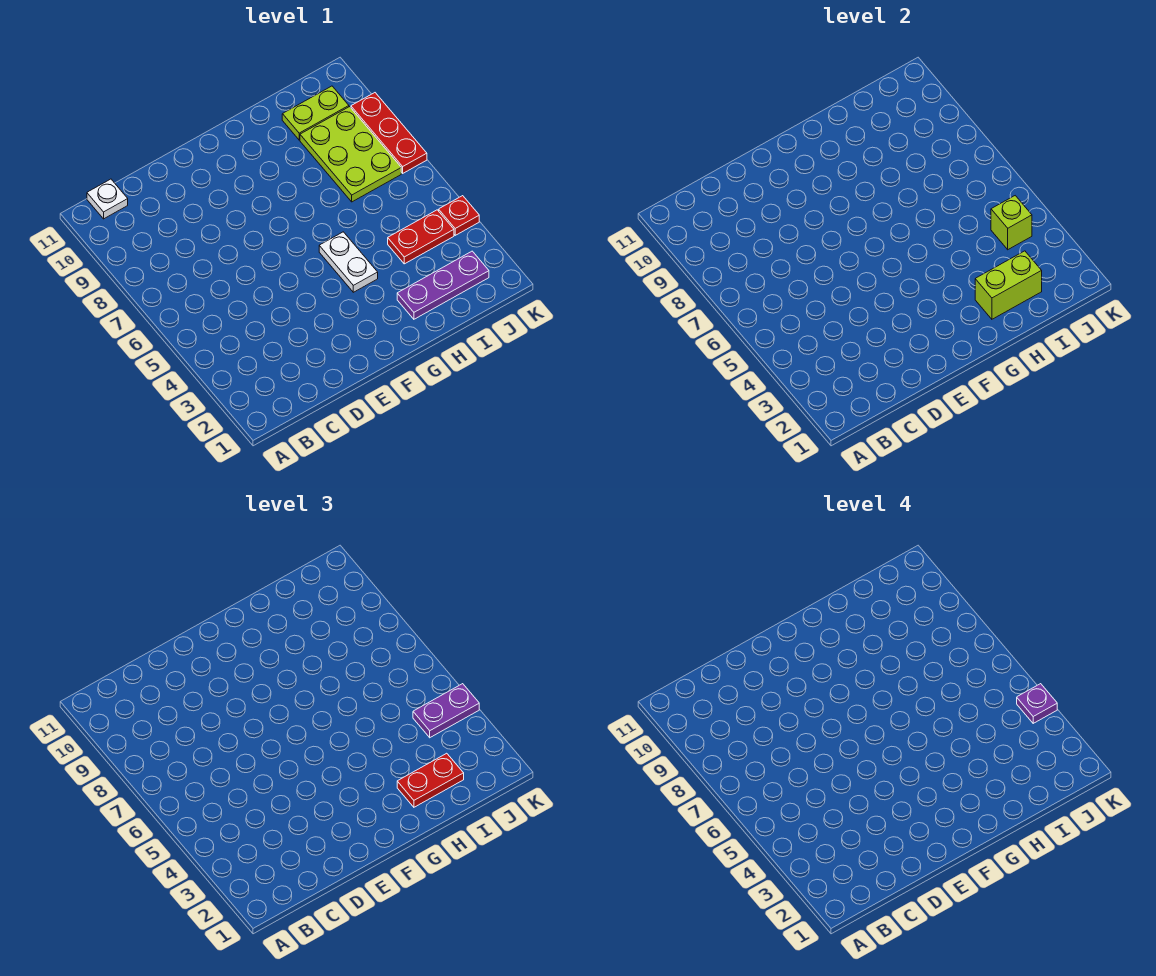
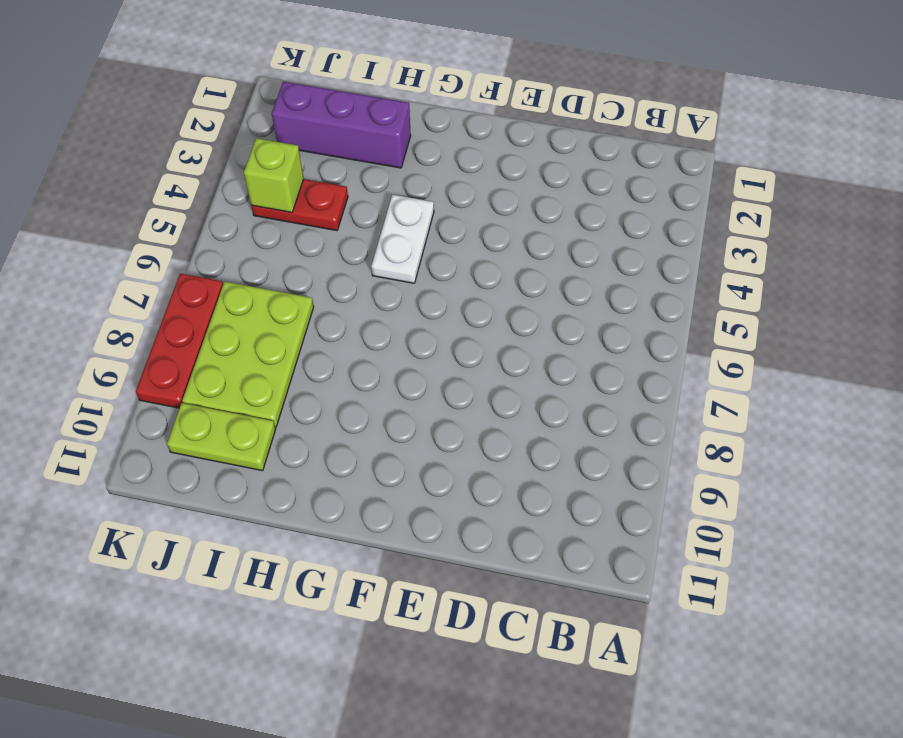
purple brick H2:J2 level 1 -> purple plate H2:J2 level 1
none -> white plate B11 level 1
none -> red plate K4 level 1
none -> lime brick H2:I2 level 2

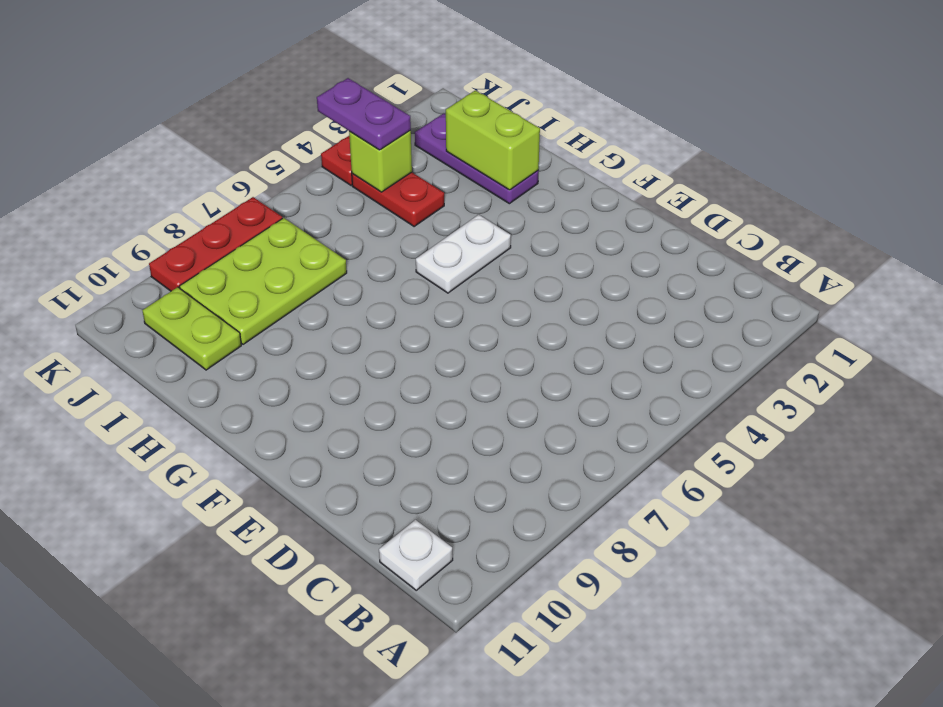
none -> red plate H2:I2 level 3
none -> purple plate K4 level 4

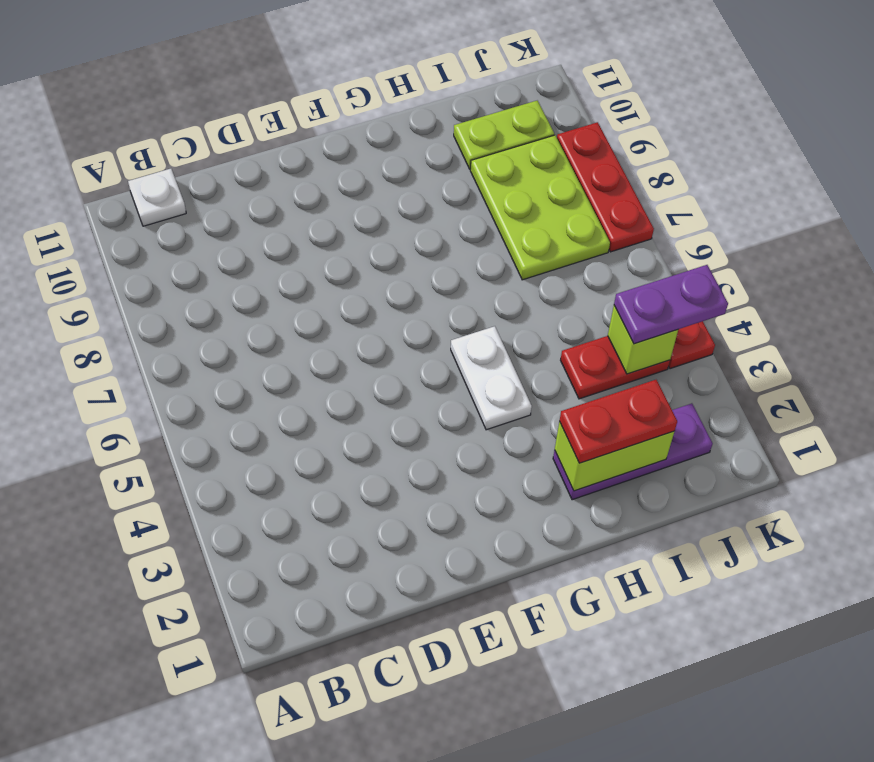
none -> purple plate K4 level 4

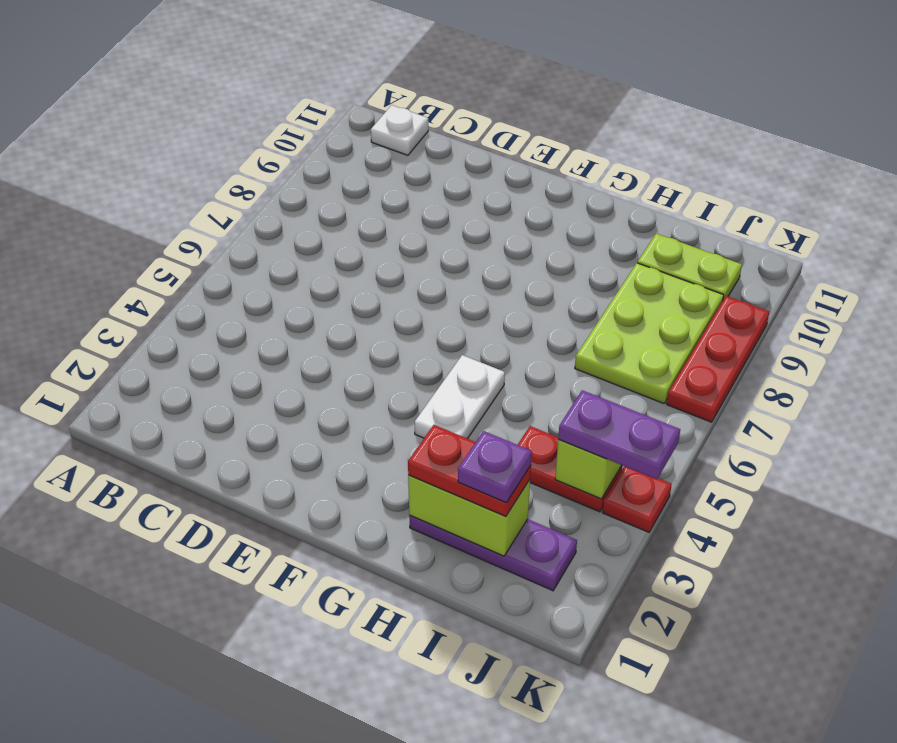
purple plate I2 level 4 -> purple plate K4 level 4

